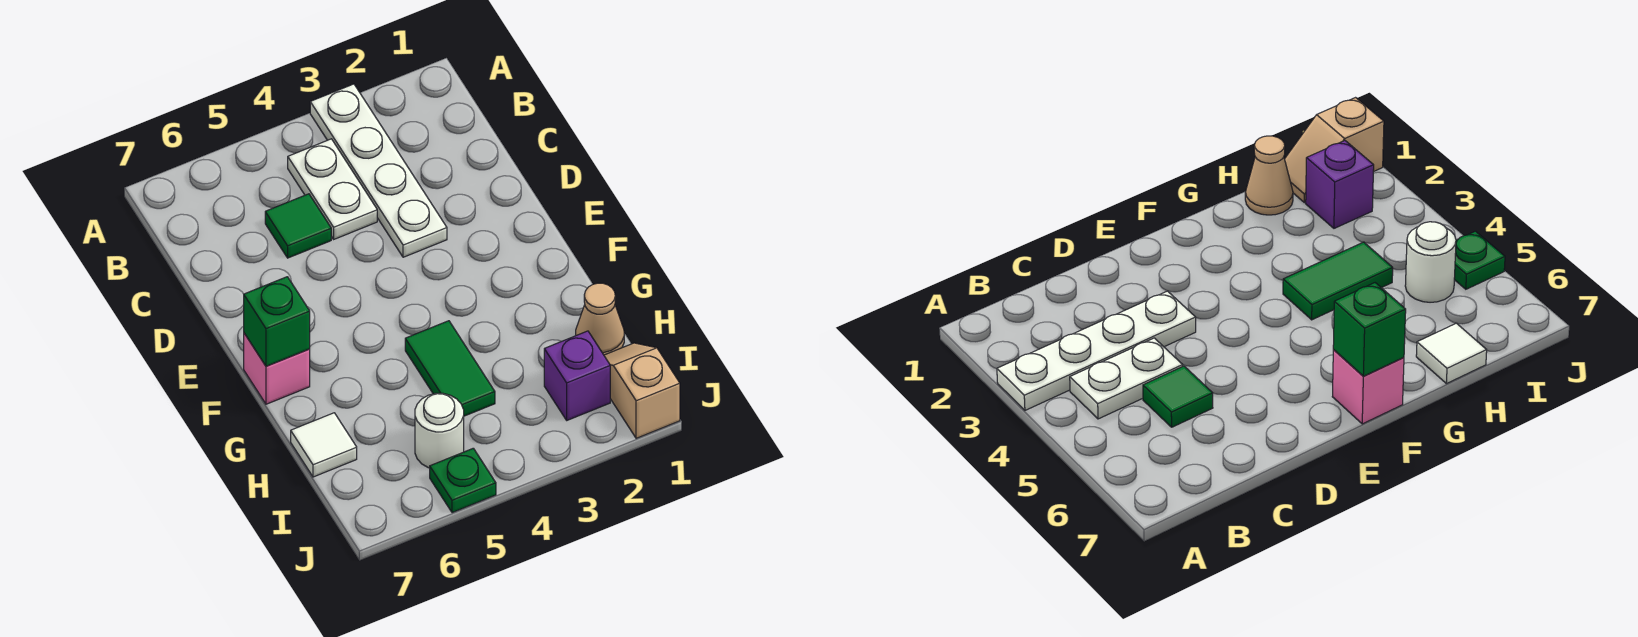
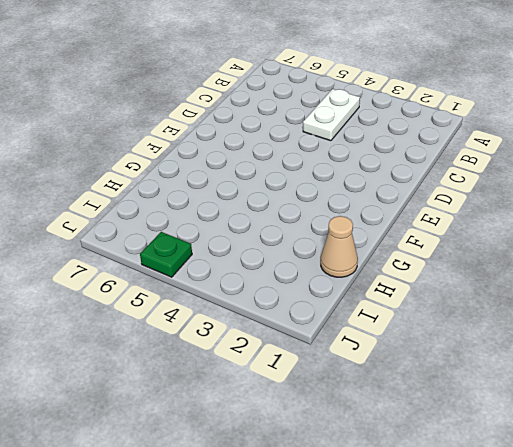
none -> white plate A3:D3 level 1
none -> green tile C5 level 1
none -> pink brick F7 level 1

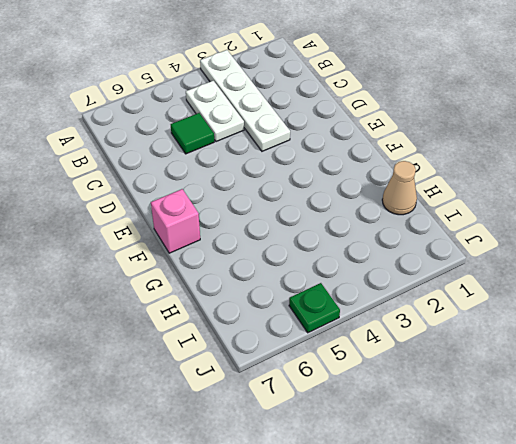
none -> green tile G4:H4 level 1
none -> white tile H7 level 1
none -> tan slope I1:J1 level 1 top J

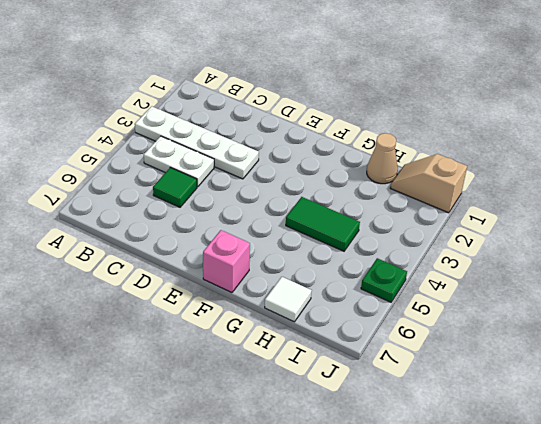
none -> purple brick I2 level 1
none -> white round brick I5 level 1
none -> green brick F7 level 2

